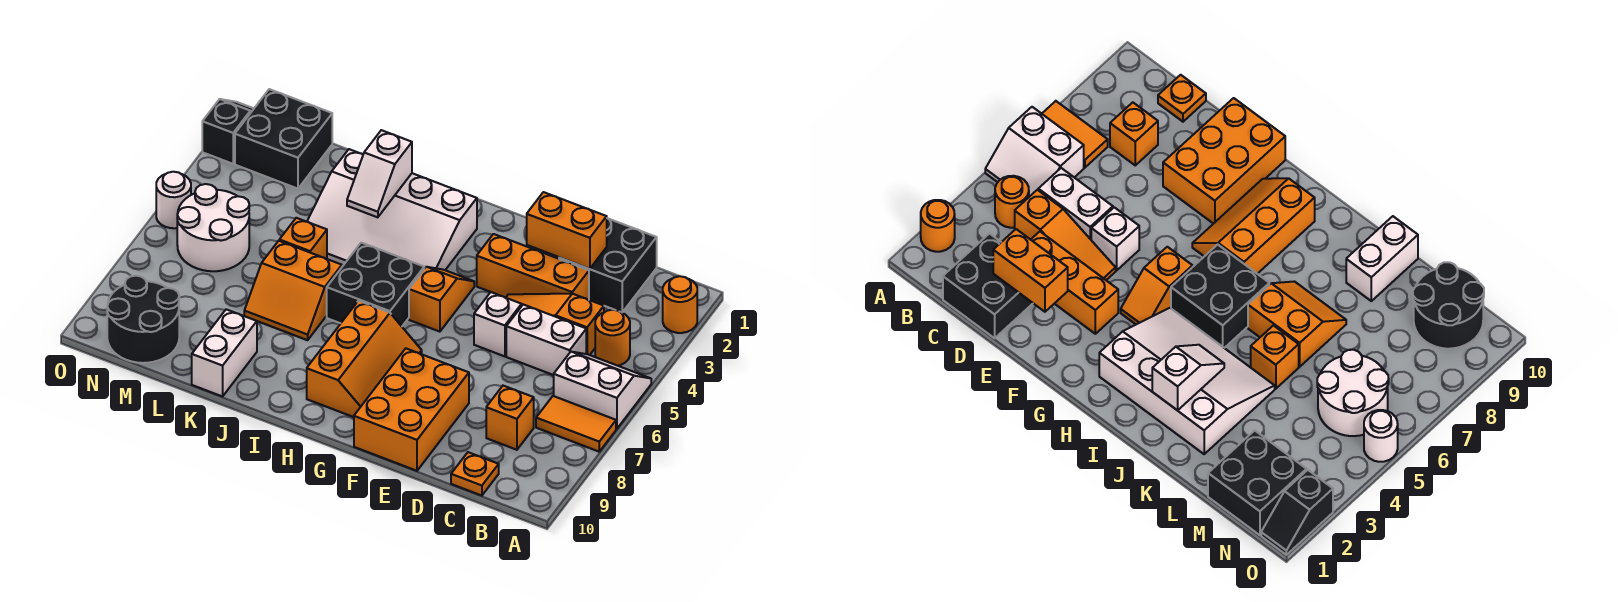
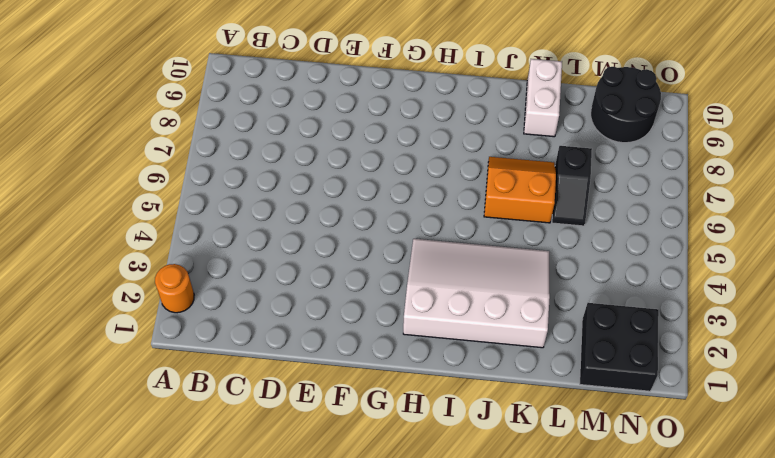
black slope L6:L7 level 1 top 7 -> black slope O1:O2 level 1 top 2
none -> white slope A5:B6 level 1 top 6
none -> orange tile A7:B7 level 1
none -> orange round brick B4 level 1

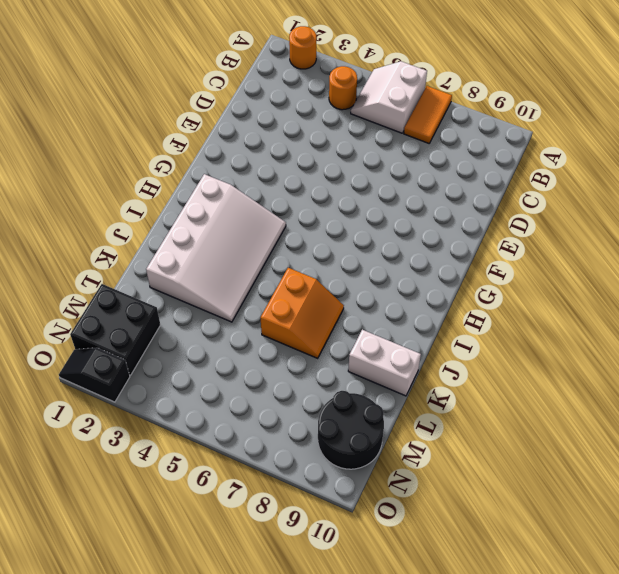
none -> black brick C1:D2 level 1
none -> orange slope C4:E4 level 1 top C
none -> white brick C5:D5 level 1

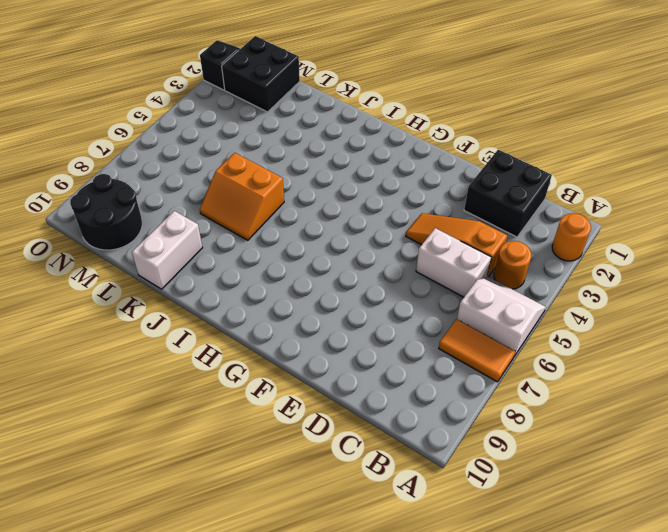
none -> orange brick C8 level 1
none -> orange plate C10 level 1
none -> orange brick D3:F3 level 1

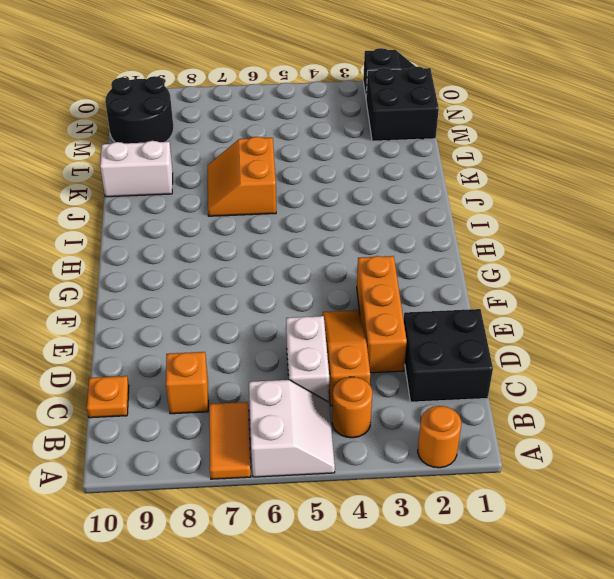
none -> white brick E5 level 1
none -> orange brick E8:F10 level 1
none -> orange slope G4:G5 level 1 top 5

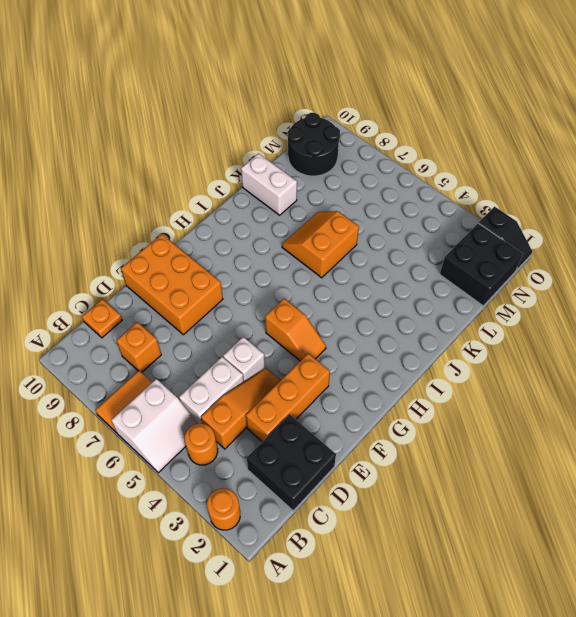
none -> orange slope G7:H9 level 1 top H
none -> white slope H2:K4 level 1 top 2
none -> black brick H5:I6 level 1

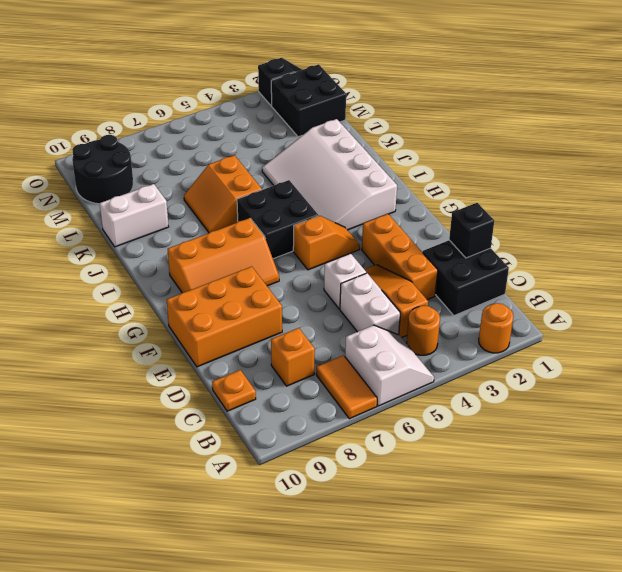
black brick D1 level 2 -> none
none -> orange brick K5 level 1
none -> white round brick M5:N6 level 1
none -> white round brick O5 level 1

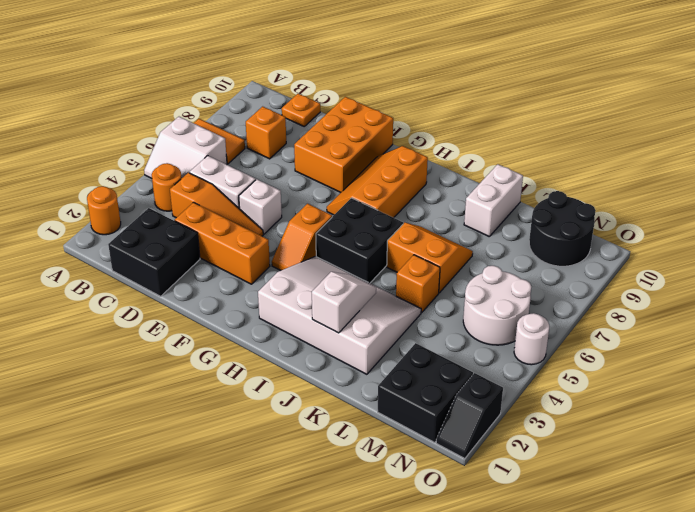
none -> orange brick D2:E2 level 2

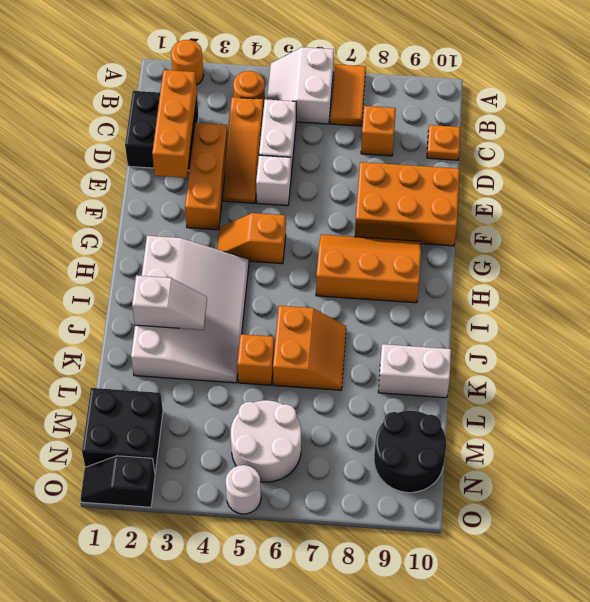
orange brick C2:E2 level 2 -> orange brick D2:E2 level 2
none -> black brick H5:I6 level 1

